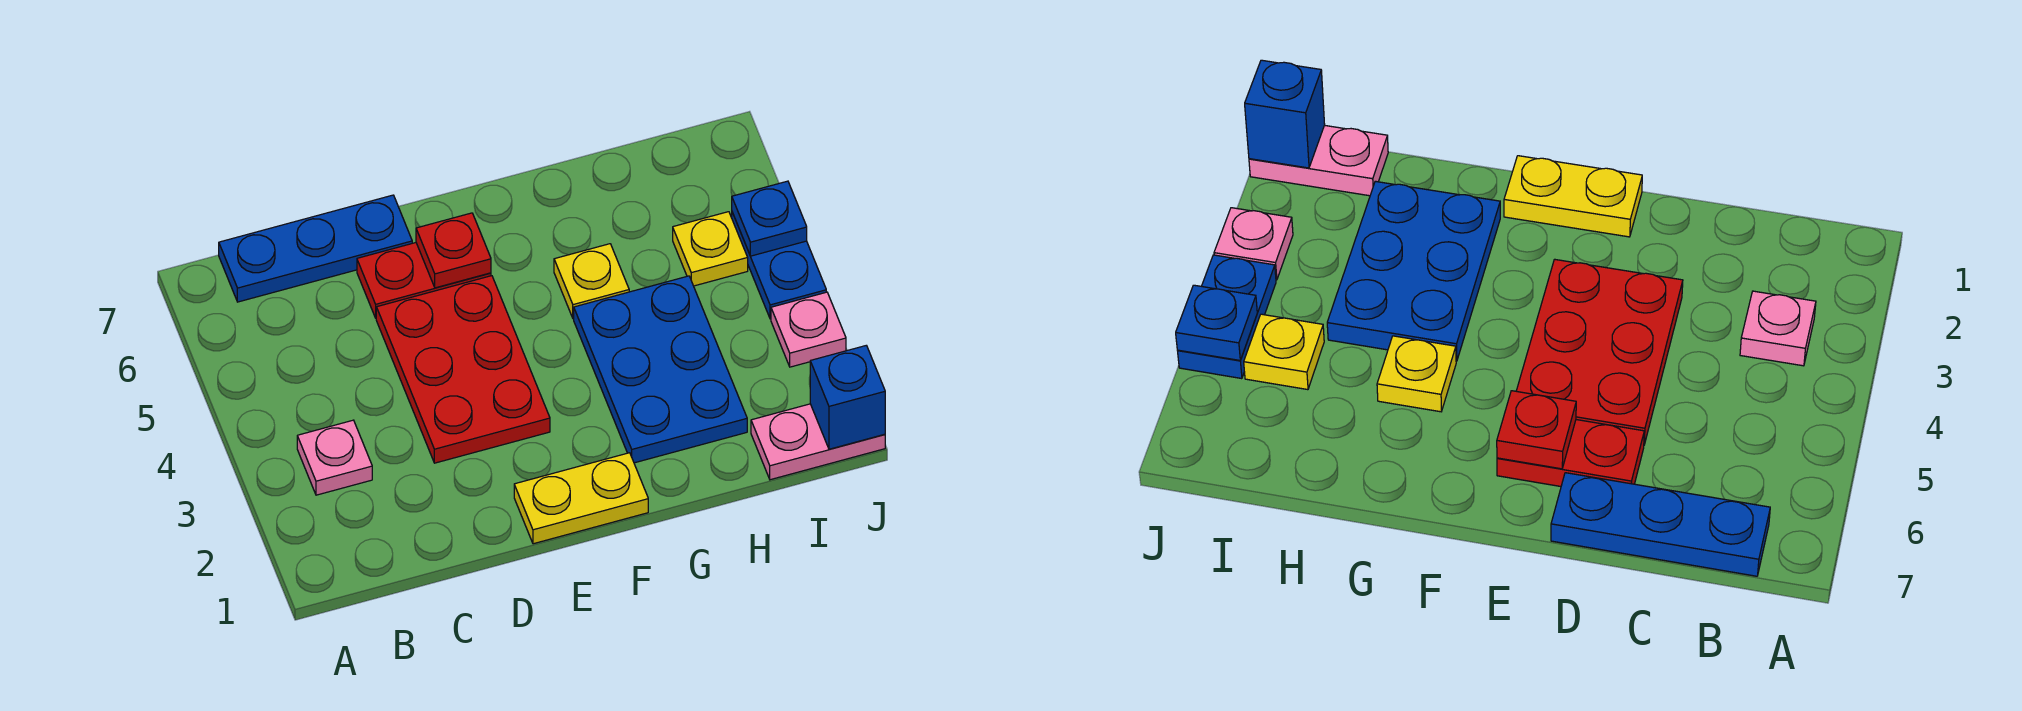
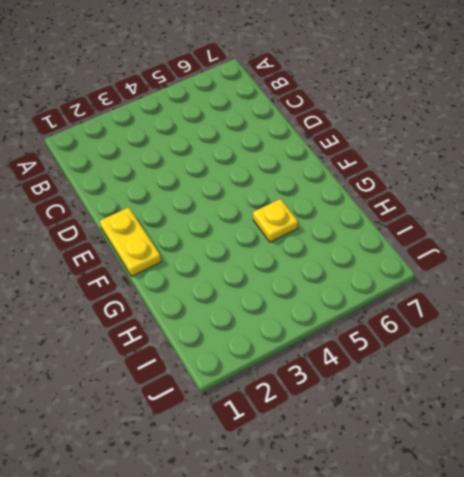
none -> pink plate B3 level 1
none -> blue plate B7:D7 level 1
none -> red plate D3:E5 level 1

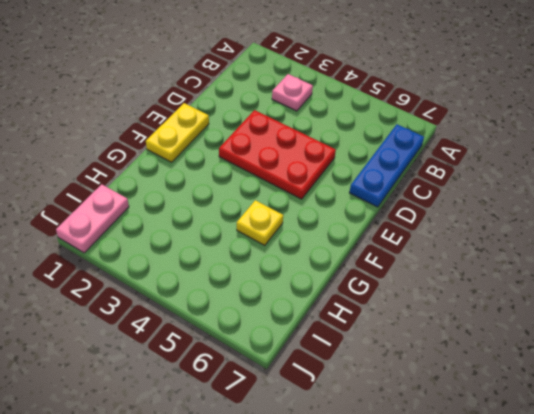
none -> red plate D6:E6 level 1
none -> blue plate G2:H4 level 1
none -> yellow plate I5 level 1

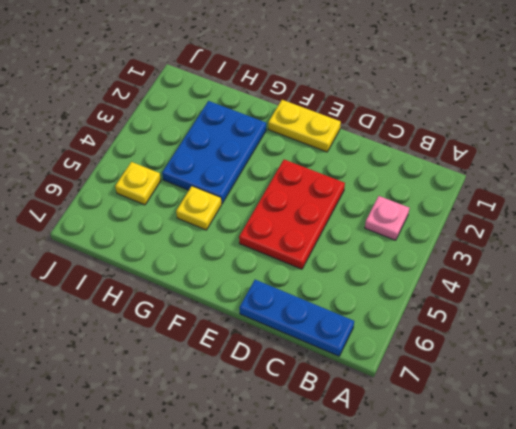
none -> red plate D6:E6 level 1
none -> pink plate I1:J1 level 1
none -> pink plate J3 level 1

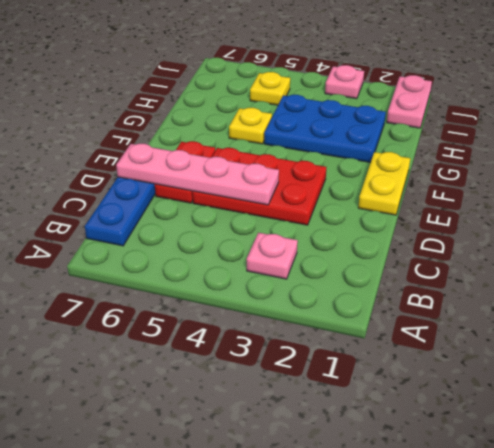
pink plate D4:D7 level 2 -> none
none -> blue plate J4:J5 level 1
none -> red plate E6 level 2
none -> blue brick J1 level 2

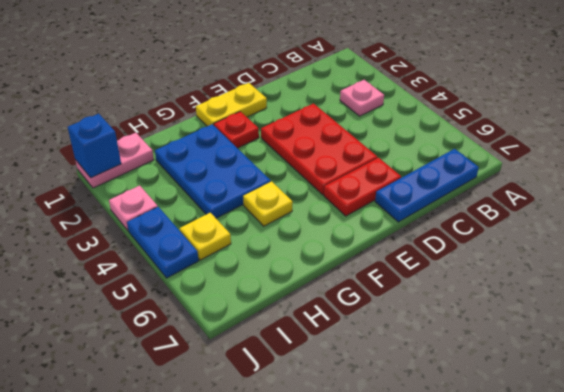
red plate F2 level 1 -> red plate E6 level 2
none -> blue plate J5 level 2

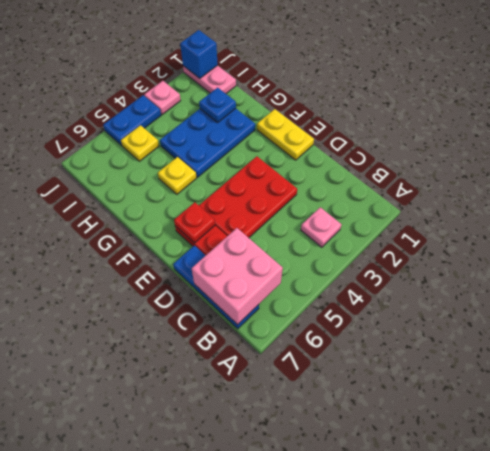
pink brick B6:C7 level 2 -> none
blue plate H2 level 2 -> blue plate J5 level 2

